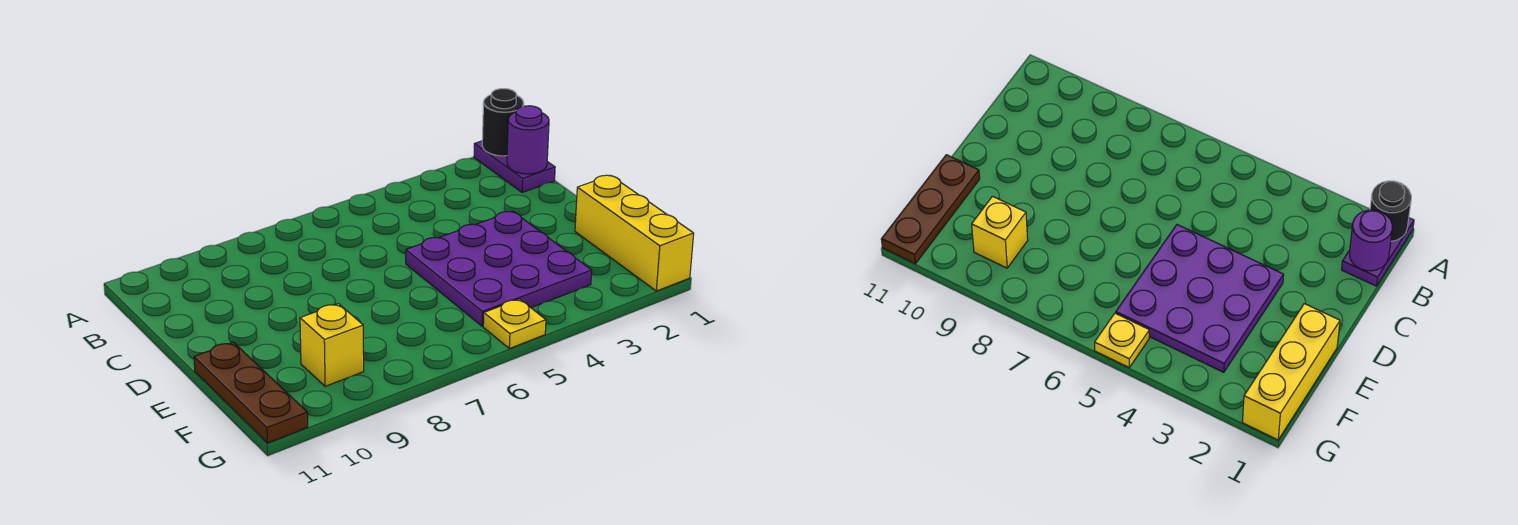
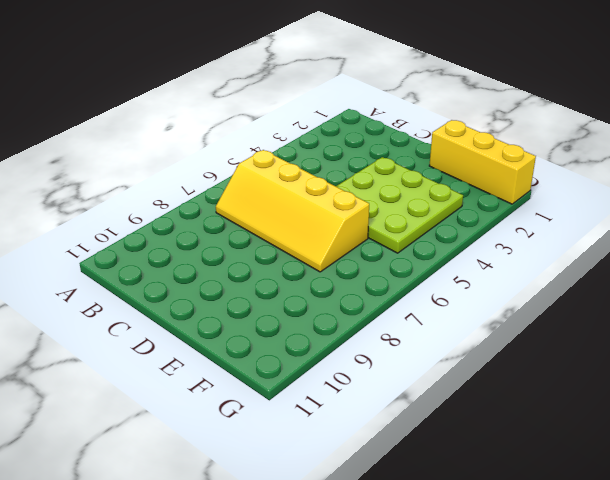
yellow slope B6:E7 level 1 top 6 -> none
lime plate D3:F5 level 1 -> purple plate D3:F5 level 1
none -> purple plate A1:B1 level 1
none -> brown plate E11:G11 level 1

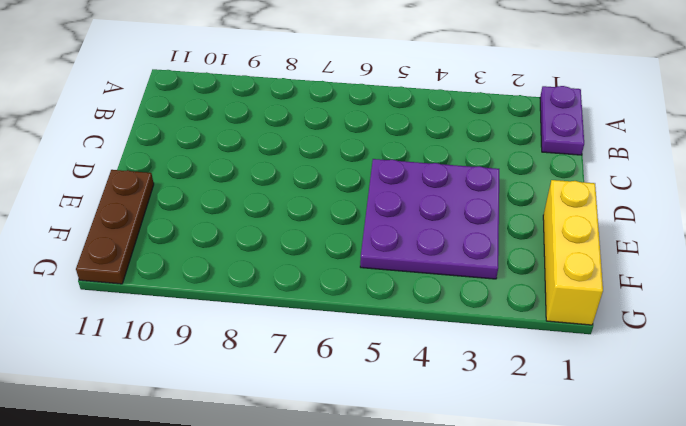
none -> yellow brick F9 level 1
none -> yellow plate G5 level 1

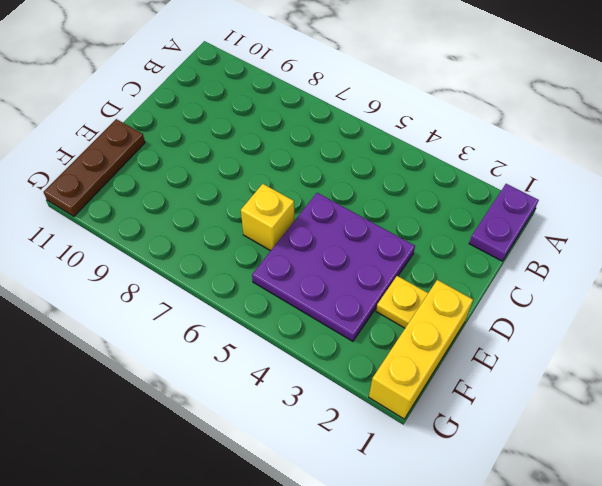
yellow plate E2 level 1 -> yellow plate G5 level 1
yellow brick E6 level 1 -> yellow brick F9 level 1
none -> black round brick A1 level 2
none -> purple round brick B1 level 2

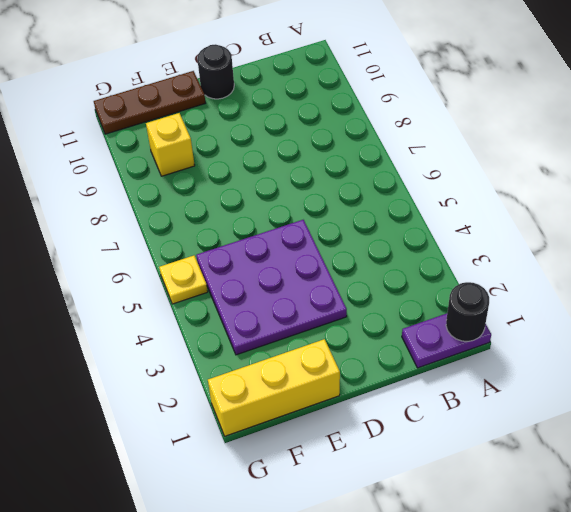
black round brick D11 level 1 -> none
none -> purple round brick B1 level 2

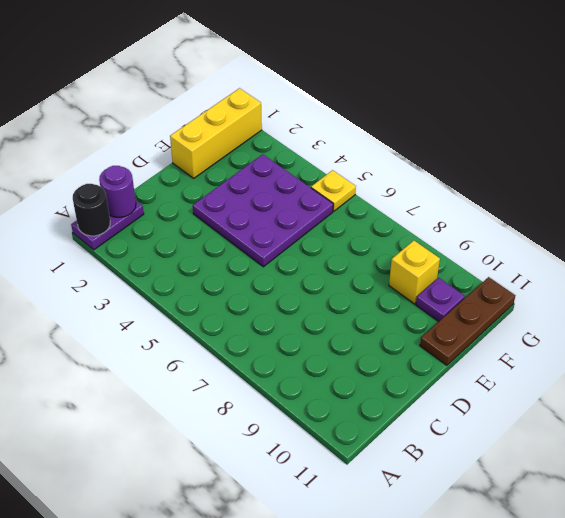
purple plate F10 level 1 -> none

